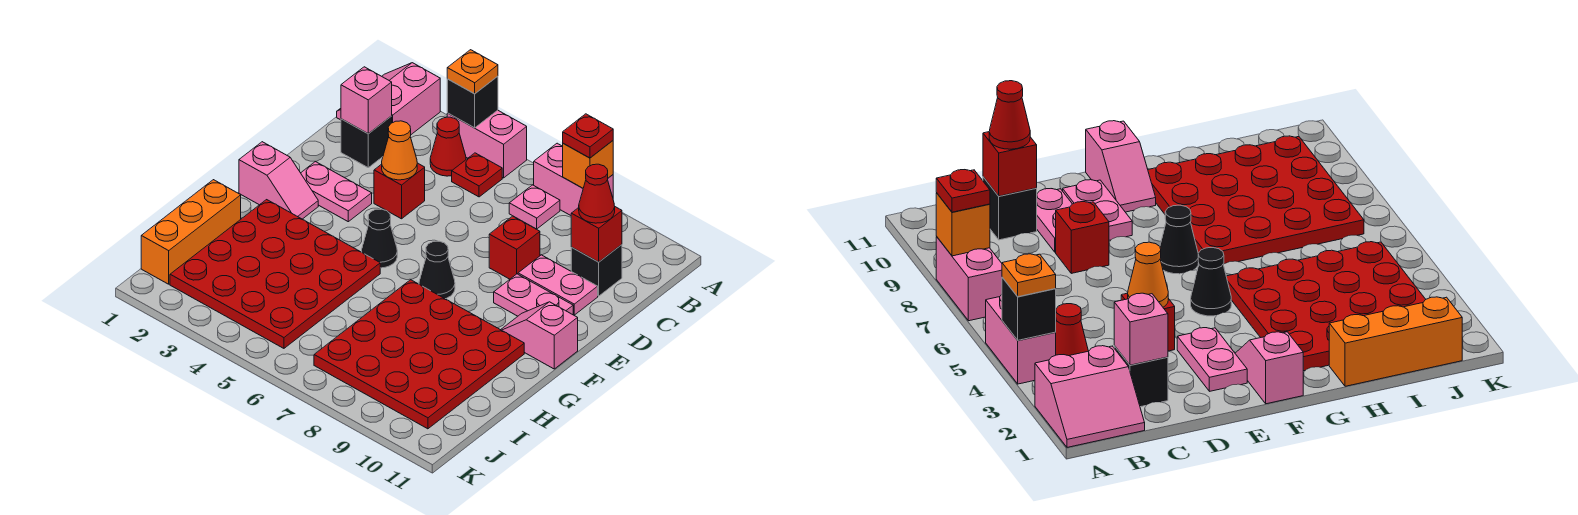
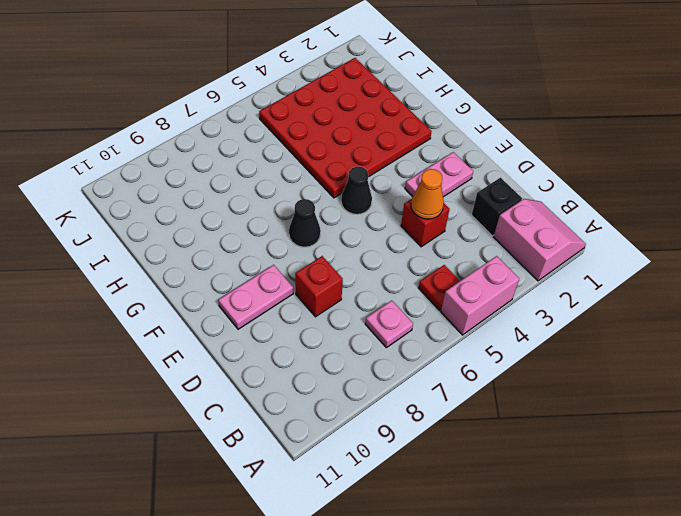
none -> pink brick A7:A8 level 1
none -> red cone B4 level 1
none -> black brick C10 level 1

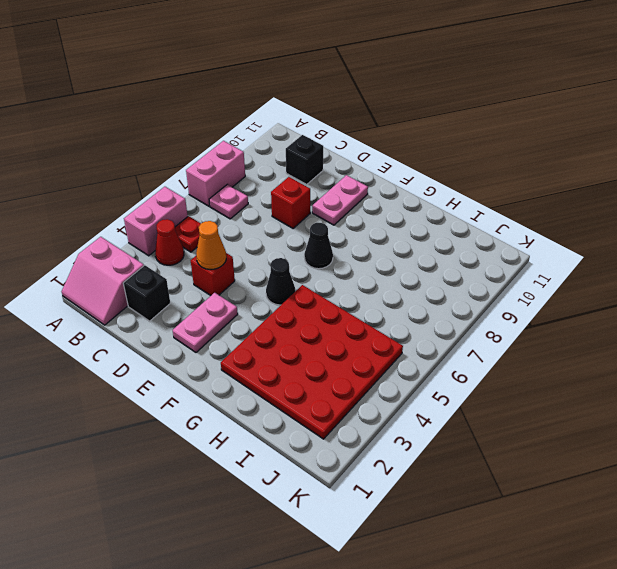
none -> pink plate D9:D10 level 1
none -> pink slope F1:F2 level 1 top 1
none -> pink slope F10:F11 level 1 top 11

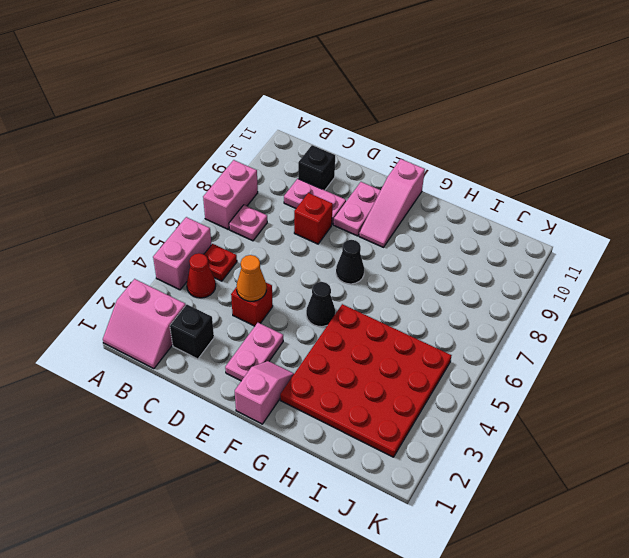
pink plate C9:D9 level 1 -> pink plate D9:D10 level 1
pink slope F9:F11 level 1 top 11 -> pink slope F10:F11 level 1 top 11
none -> red plate G7:J10 level 1
none -> orange brick H1:J1 level 1
none -> black brick A4 level 2

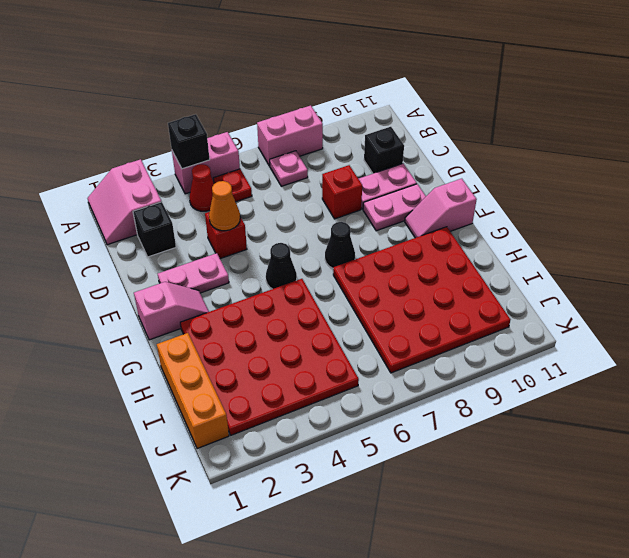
none -> orange brick A8 level 2
none -> pink brick C2 level 2
none -> red brick C10 level 2

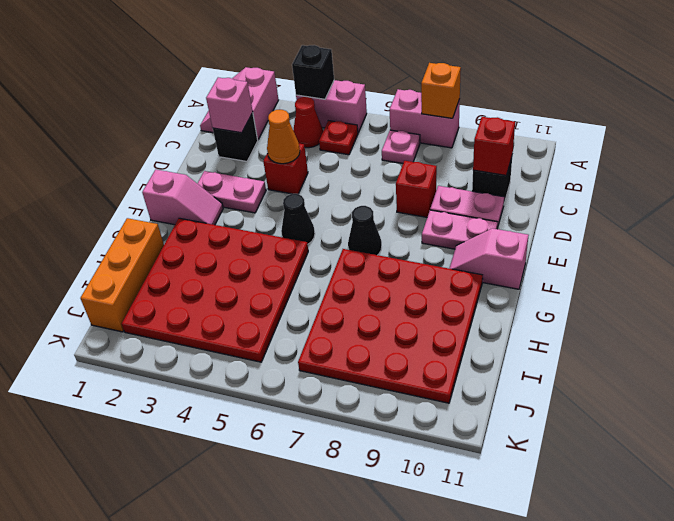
none -> orange plate A4 level 3
none -> red plate A8 level 3
none -> red cone C10 level 3

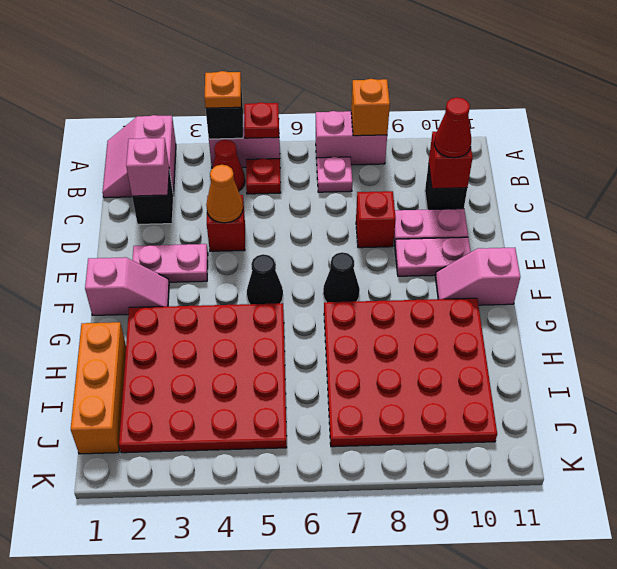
red plate A5 level 2 -> red plate A8 level 3

